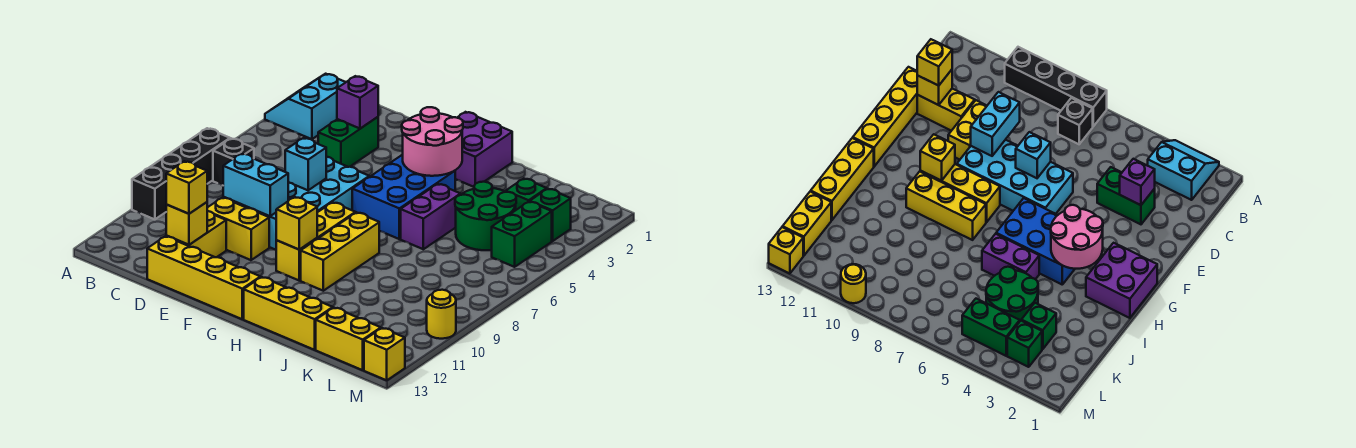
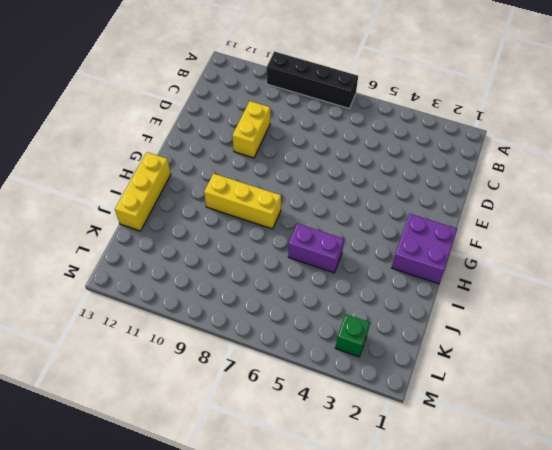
none -> cyan slope A2:B3 level 1 top B
none -> black brick B7 level 1
none -> green brick D3:D4 level 1

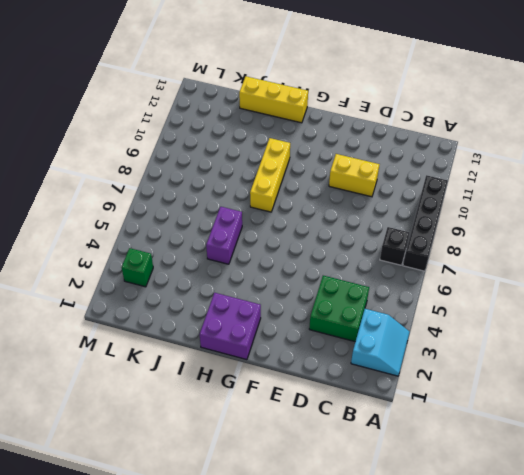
green brick C3:D4 level 1 -> green brick D3:D4 level 1
none -> yellow brick D11:D12 level 1
none -> yellow brick D13:G13 level 1
none -> cyan brick E6:F9 level 1

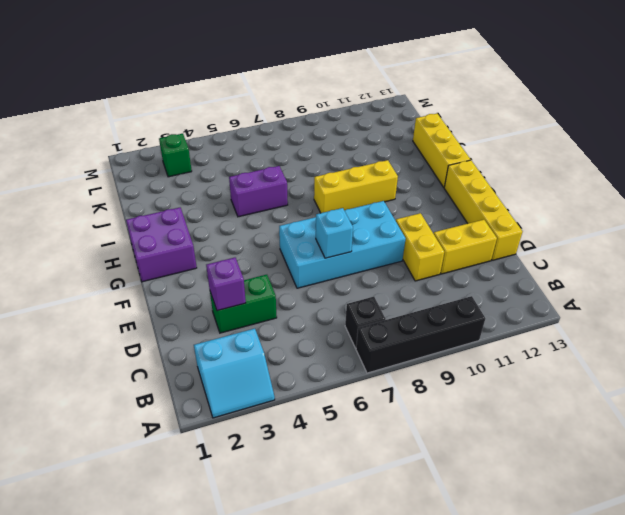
none -> blue brick G4:H6 level 1
none -> yellow brick G8:G10 level 1
none -> green round brick J4:K5 level 1

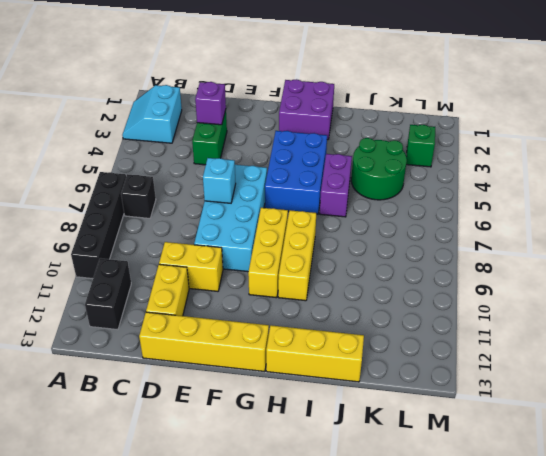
black brick B11:B12 level 1 -> none
none -> green brick K3 level 1
none -> yellow brick K13:L13 level 1
none -> green brick L4:L5 level 1

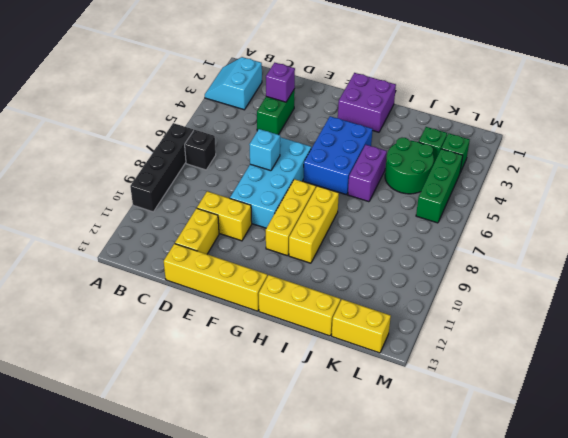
green brick L4:L6 level 1 -> green brick L4:L5 level 1
none -> yellow round brick M10 level 1
none -> yellow brick M13 level 1
none -> cyan brick D9:E9 level 2

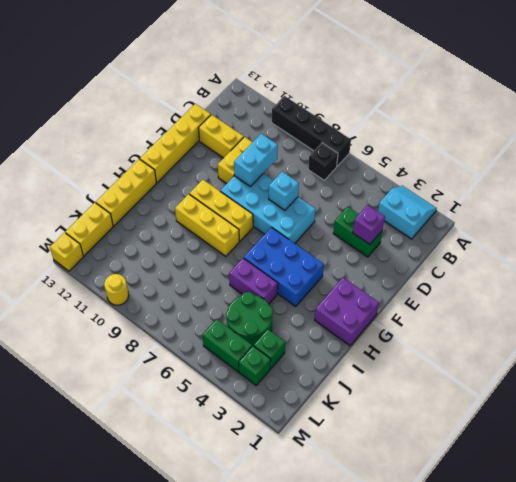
none -> yellow brick D12 level 2
none -> pink round brick G3:H4 level 2
none -> yellow brick G10 level 2

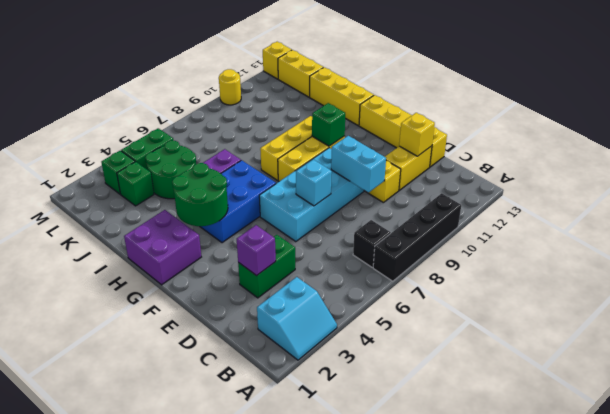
green round brick G3:H4 level 2 -> pink round brick G3:H4 level 2
green brick G10 level 2 -> yellow brick G10 level 2
none -> yellow brick D12 level 3

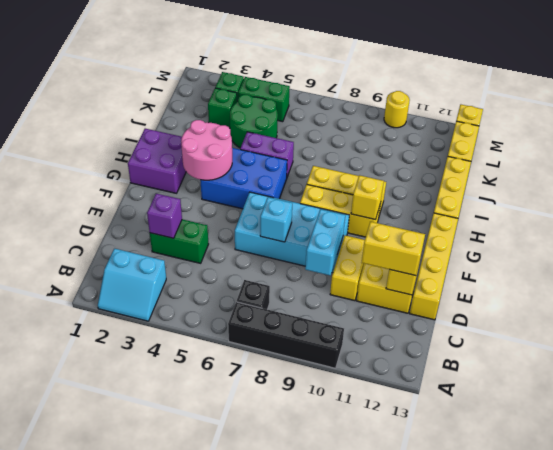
yellow brick D11:D12 level 3 -> yellow brick D12 level 3

